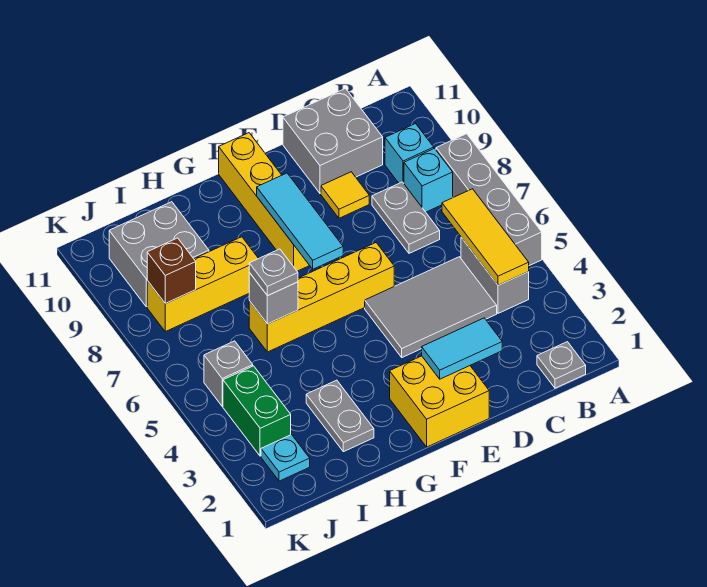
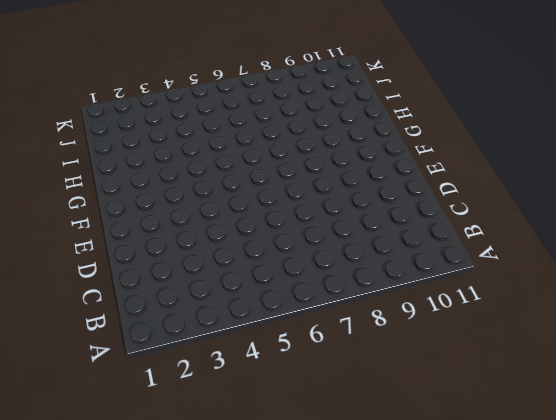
none -> grey brick A5:A8 level 1
none -> grey plate B1 level 1
none -> grey brick B4:B5 level 1

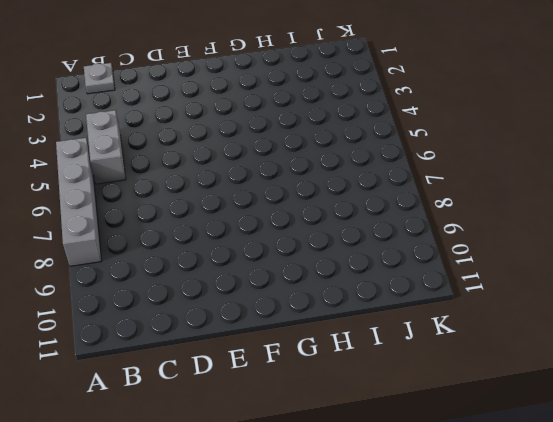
none -> cyan brick B8 level 1
none -> cyan brick B9 level 1
none -> grey tile C4:E5 level 1

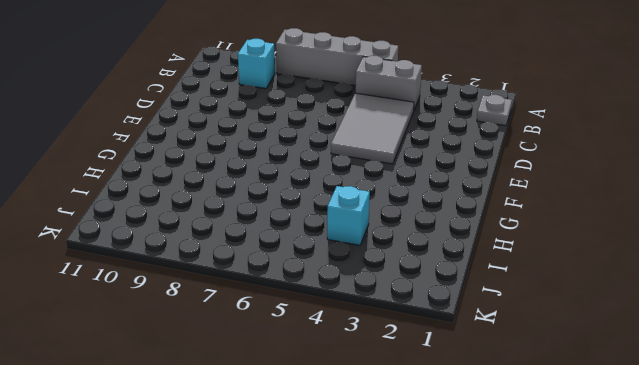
cyan brick I4 level 1 -> cyan brick B8 level 1
none -> grey plate C7:C8 level 1
none -> grey brick C10:D11 level 1
none -> yellow tile D9 level 1

